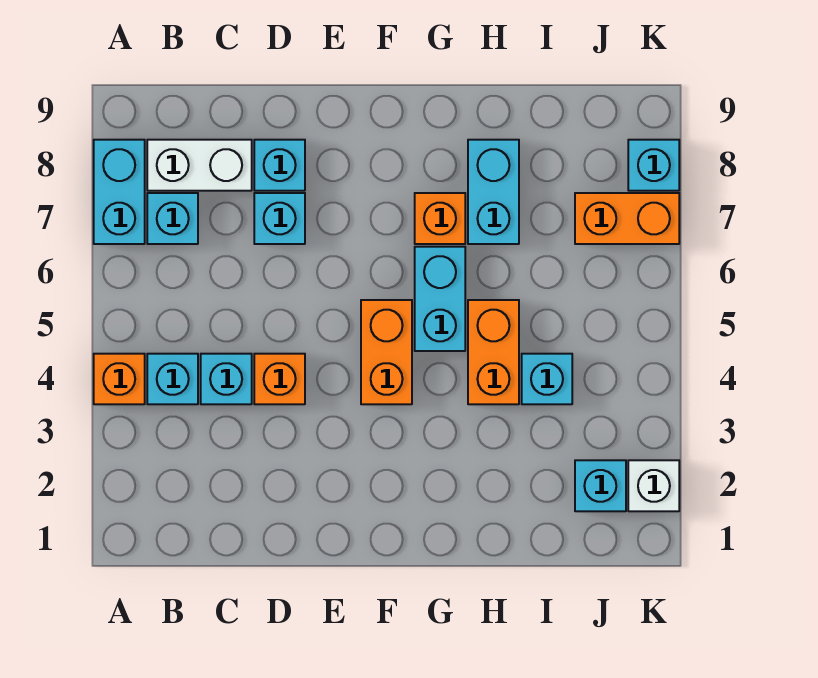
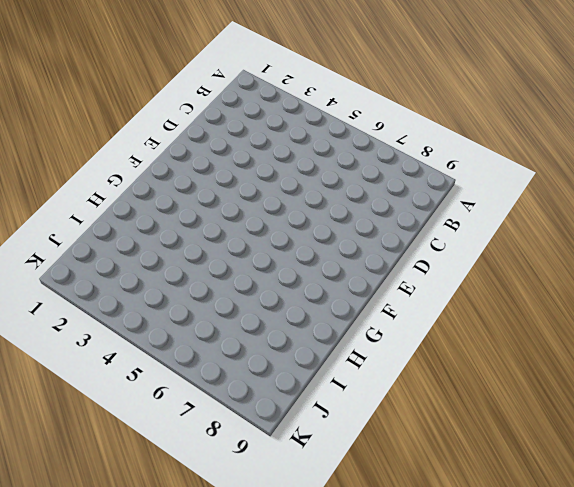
none -> orange brick A4 level 1
none -> cyan brick A7:A8 level 1
none -> cyan brick B4 level 1

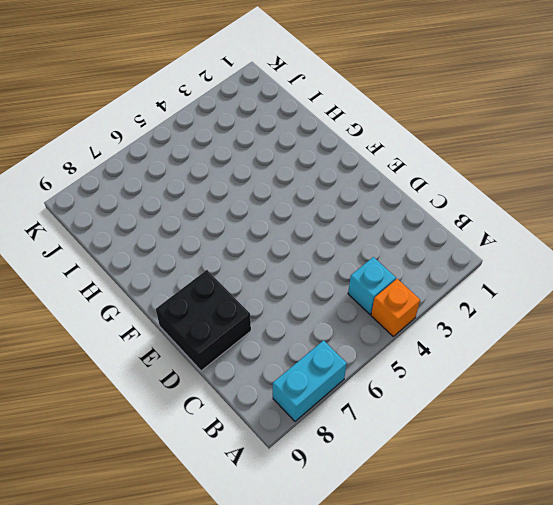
black brick D8:E9 level 1 -> cyan brick D8 level 1
none -> cyan brick B7 level 1
none -> white brick B8:C8 level 1
none -> cyan brick C4 level 1

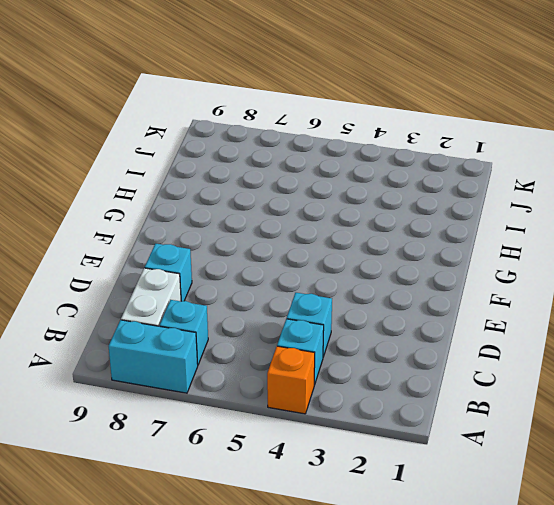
none -> orange brick D4 level 1
none -> cyan brick D7 level 1
none -> orange brick F4:F5 level 1

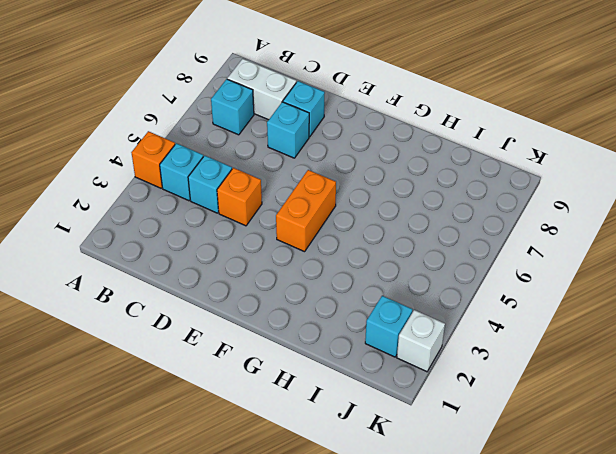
none -> cyan brick A7:A8 level 1
none -> cyan brick G5:G6 level 1
none -> orange brick G7 level 1

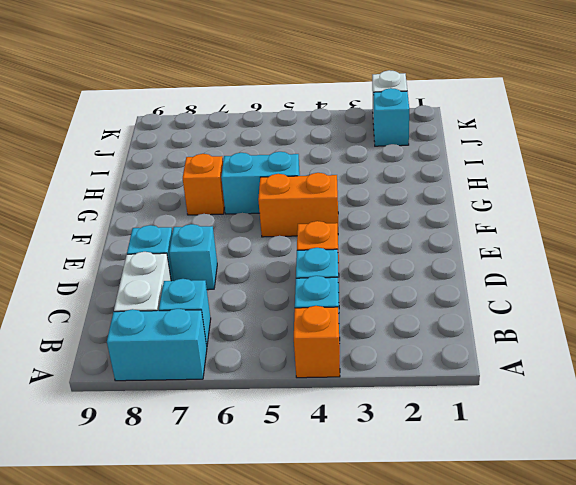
none -> orange brick H4:H5 level 1
none -> cyan brick H7:H8 level 1
none -> cyan brick I4 level 1

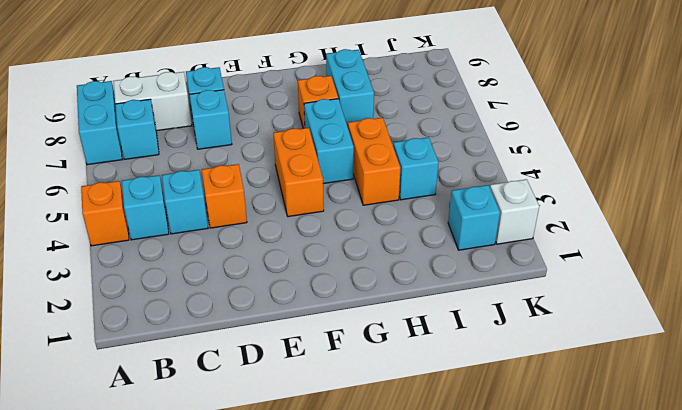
none -> orange brick J7:K7 level 1
none -> cyan brick K8 level 1

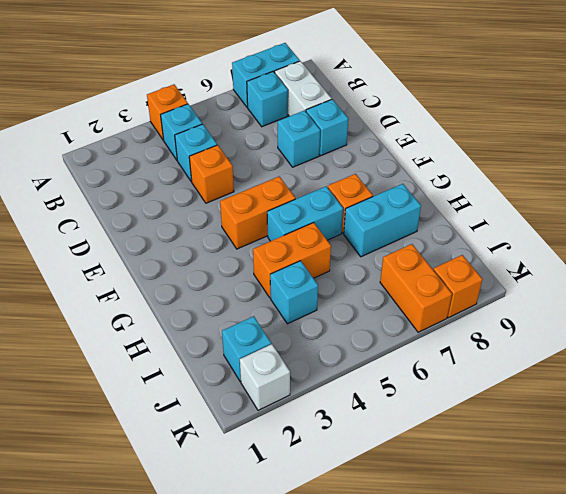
orange brick K8 level 1 -> cyan brick K8 level 1

